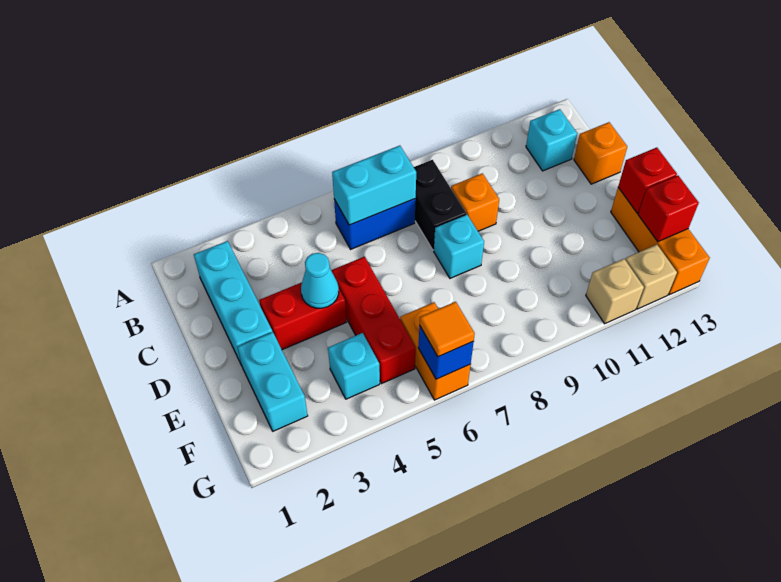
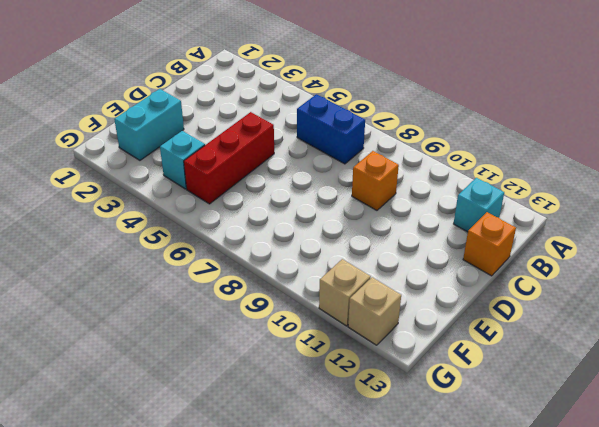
none -> cyan brick B2:D2 level 1
none -> black brick B8:C8 level 1
none -> red brick D3:D4 level 1

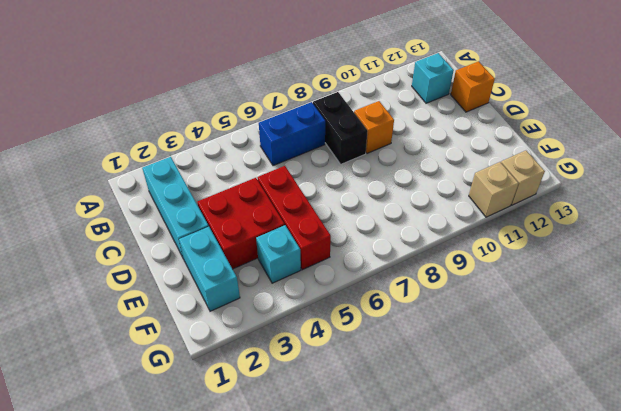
red brick D3:E4 level 1 -> red brick D3:D4 level 1
none -> cyan brick D8 level 1
none -> orange brick E13:G13 level 1
none -> orange brick F6:G6 level 1

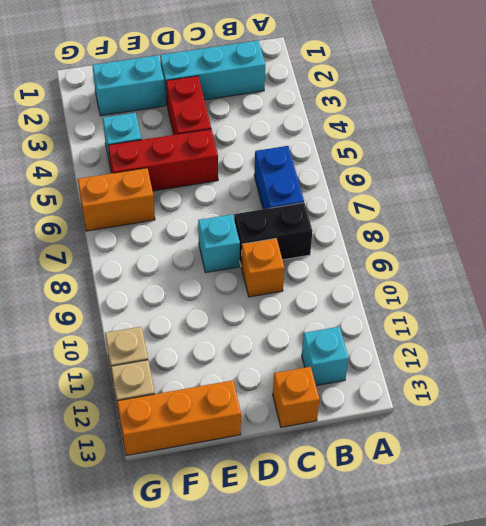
none -> cyan brick B6:B7 level 2
none -> cyan cone D4 level 2
none -> red brick E13 level 2

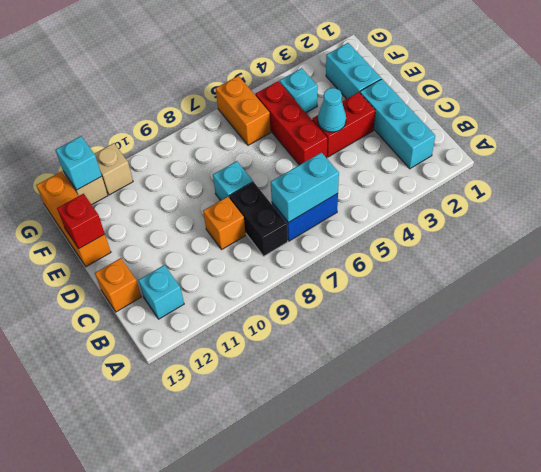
cyan brick G12 level 2 -> none
none -> red brick F13 level 2
none -> blue brick G6 level 2
none -> orange tile G6 level 3

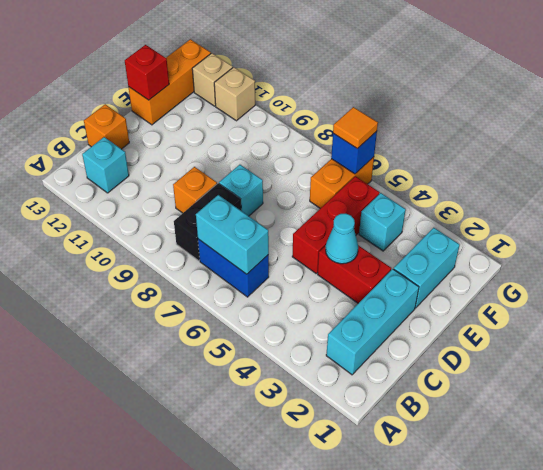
none -> red brick F13 level 2

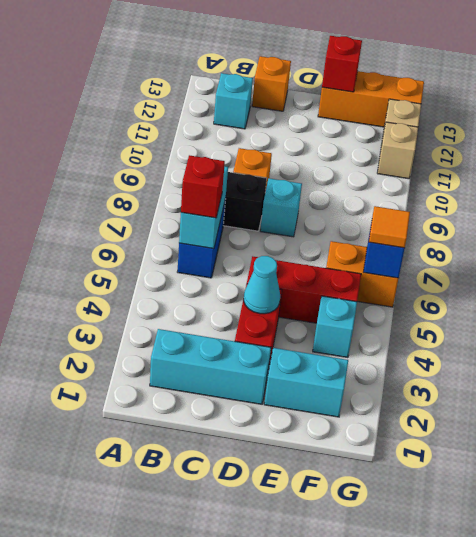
red brick B6 level 3 -> red brick F13 level 2

